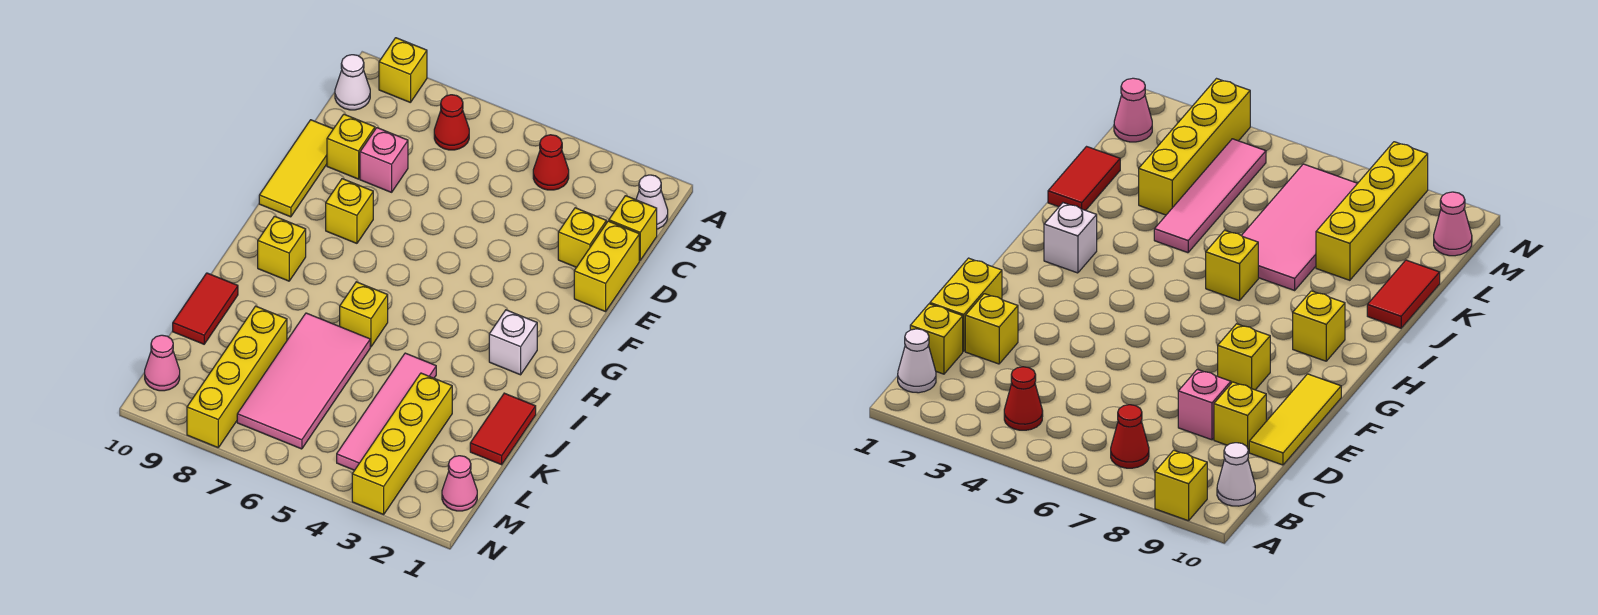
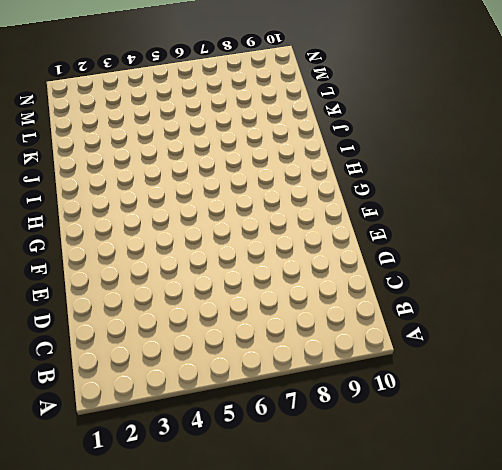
none -> yellow brick A9 level 1
none -> white cone B1 level 1
none -> red cone B4 level 1

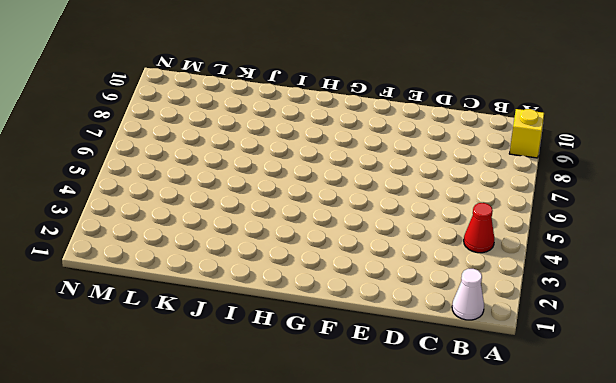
none -> red cone B7 level 1
none -> white cone B10 level 1
none -> yellow brick C1 level 1

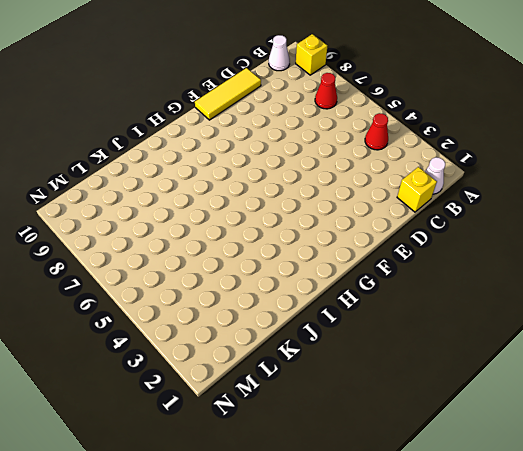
none -> yellow brick D1:E1 level 1
none -> yellow brick D2 level 1
none -> pink brick D8 level 1

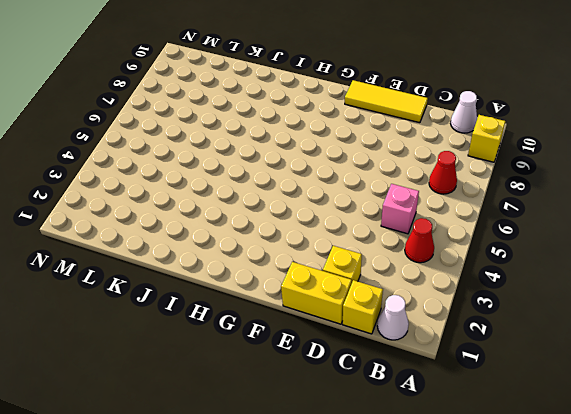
pink brick C5 level 1 -> pink brick D8 level 1
none -> yellow brick D9 level 1
none -> yellow brick F8 level 1
none -> white brick H2 level 1

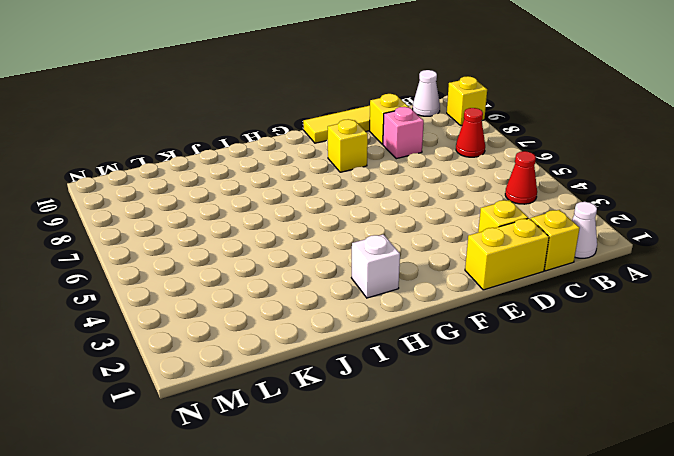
none -> yellow brick H9 level 1
none -> yellow brick I6 level 1
none -> red tile J1:K1 level 1

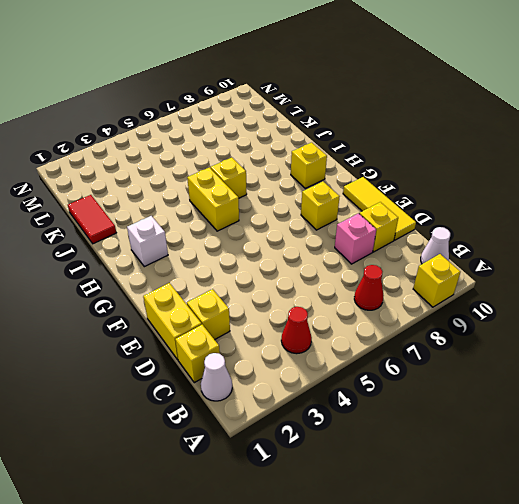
yellow brick H5:I5 level 1 -> none
none -> pink tile J4:M4 level 1
none -> pink tile J6:M7 level 1
none -> red tile J10:K10 level 1

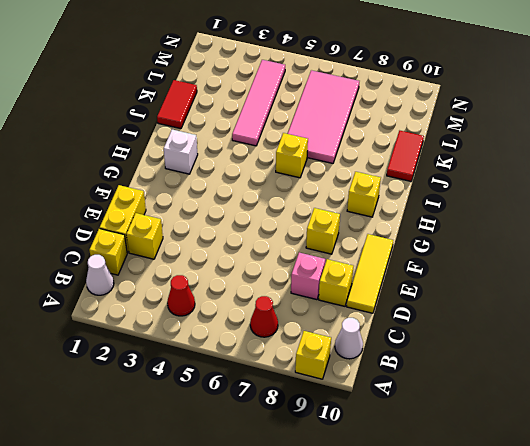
none -> yellow brick K3:N3 level 1
none -> yellow brick K8:N8 level 1
none -> pink cone M1 level 1

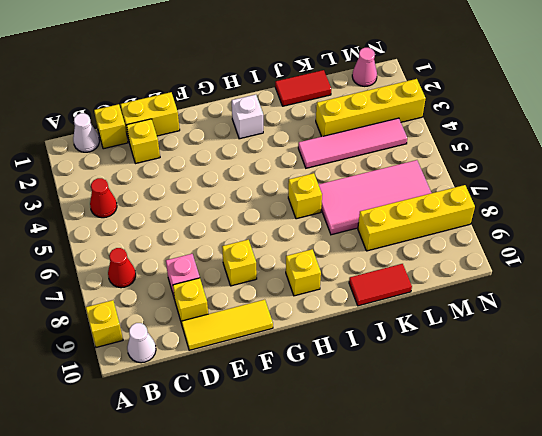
none -> pink cone M10 level 1

